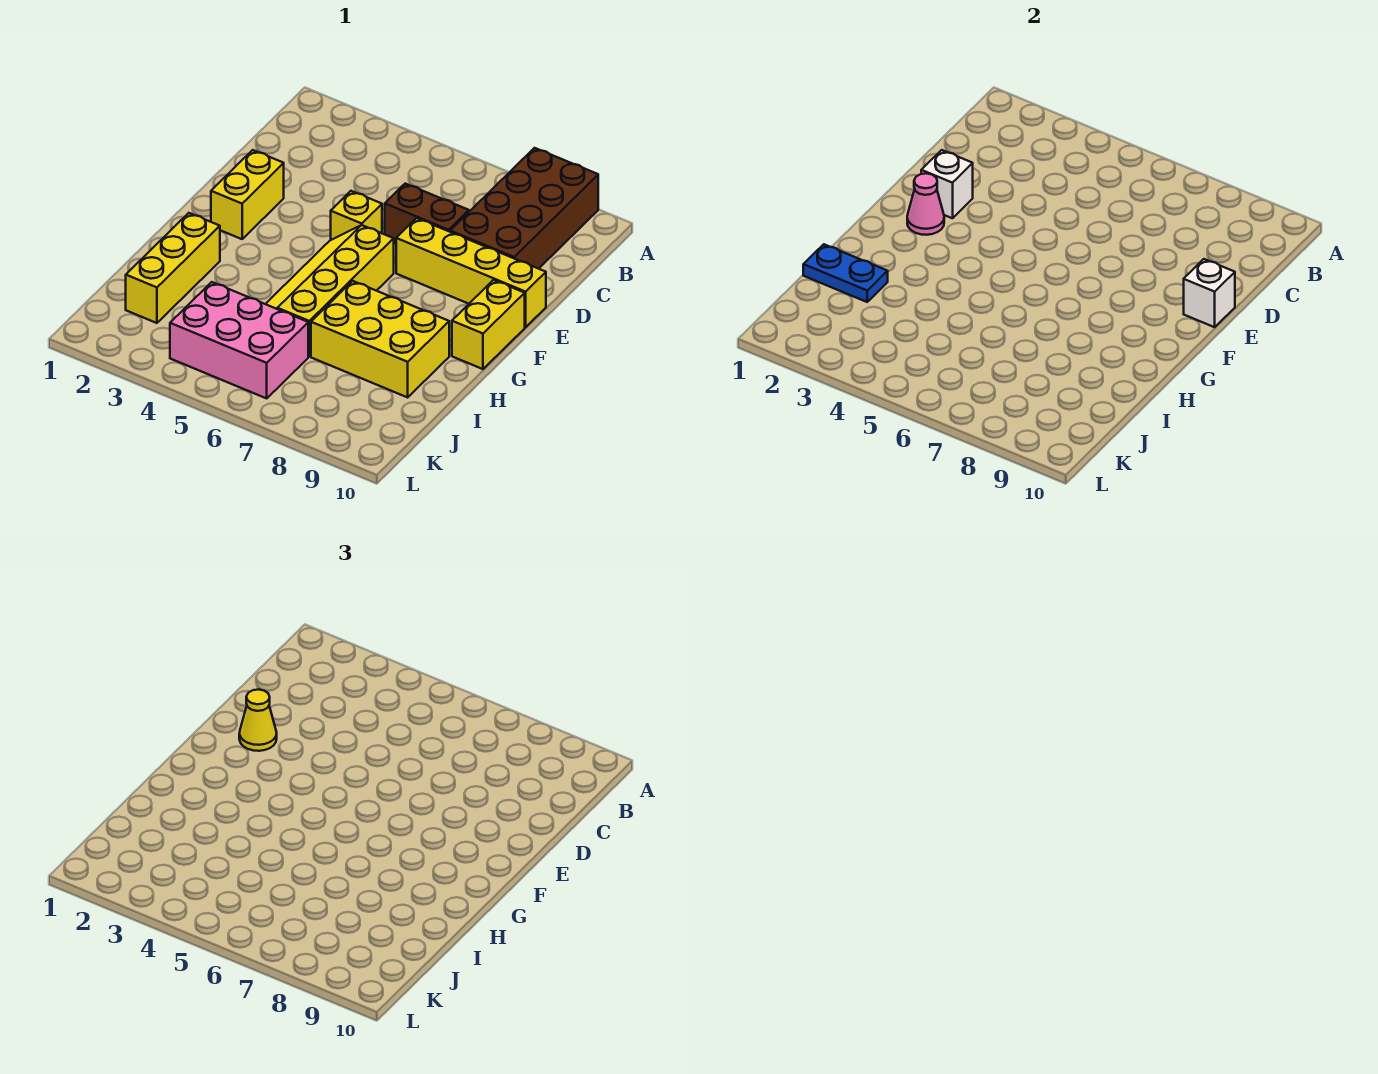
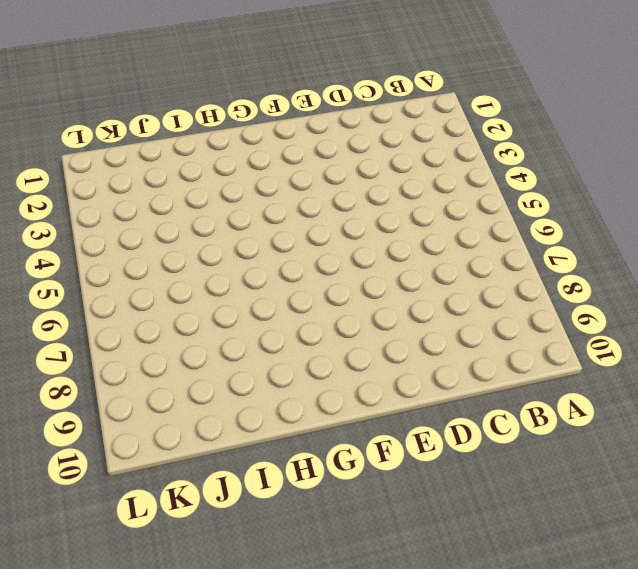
none -> brown brick A8:D9 level 1
none -> brown brick D6:D7 level 1
none -> yellow brick E2:F2 level 1

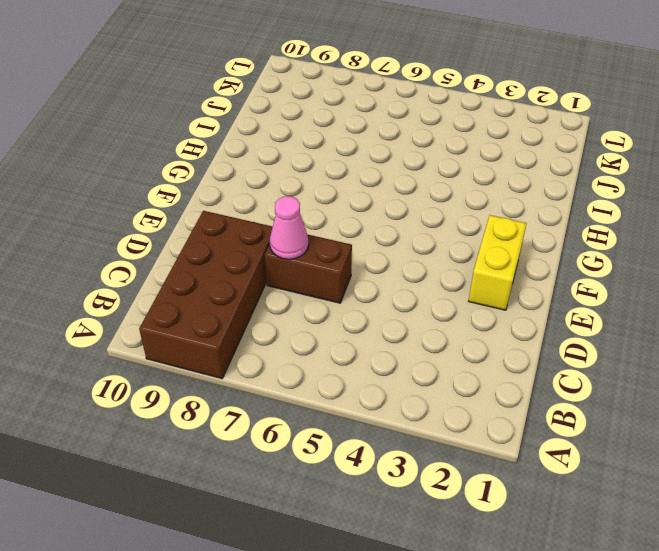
pink cone D7 level 2 -> pink cone F2 level 2
none -> yellow brick E5 level 1
none -> yellow brick E7:E10 level 1
none -> yellow slope F5:I6 level 1 top 6

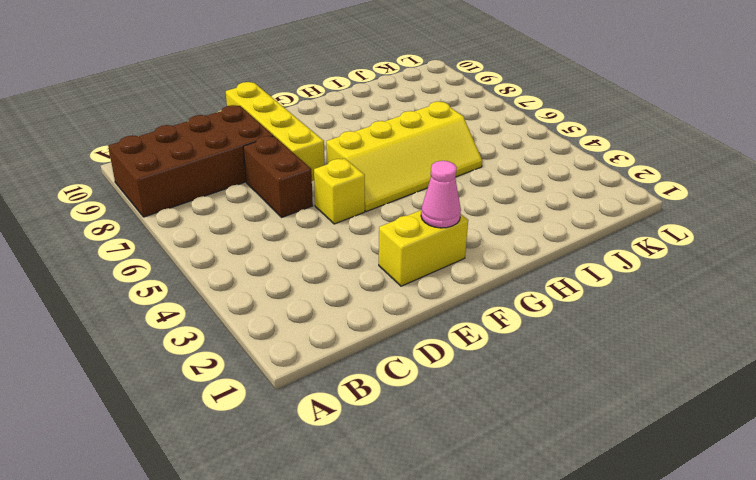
none -> yellow brick F10:G10 level 1
none -> yellow brick H2:J2 level 1
none -> yellow brick H7:I9 level 1

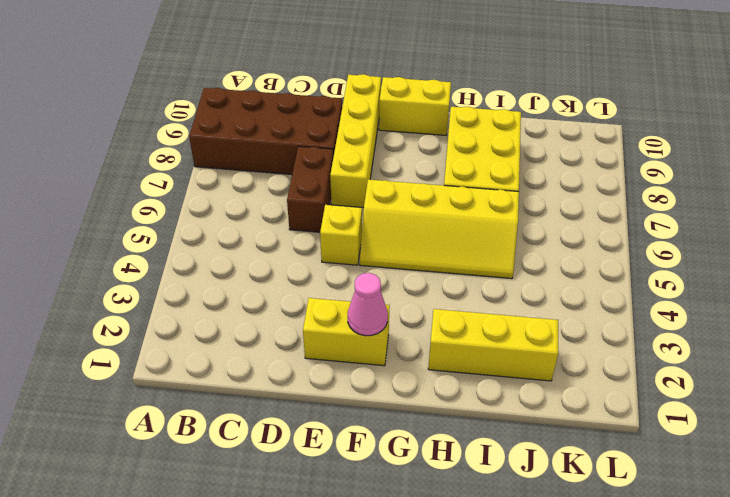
none -> pink brick J4:K6 level 1
none -> white brick E2 level 2
none -> white brick E10 level 2

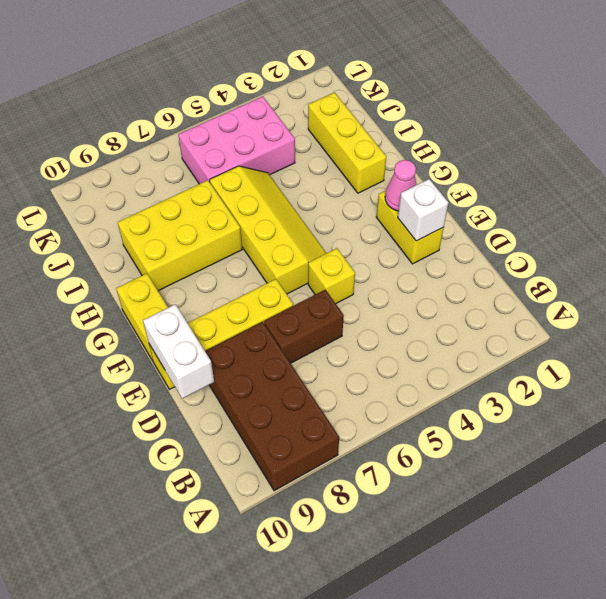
white brick D10:E10 level 2 -> white brick E10 level 2
none -> blue plate I1:I2 level 2
none -> yellow cone E2 level 3

